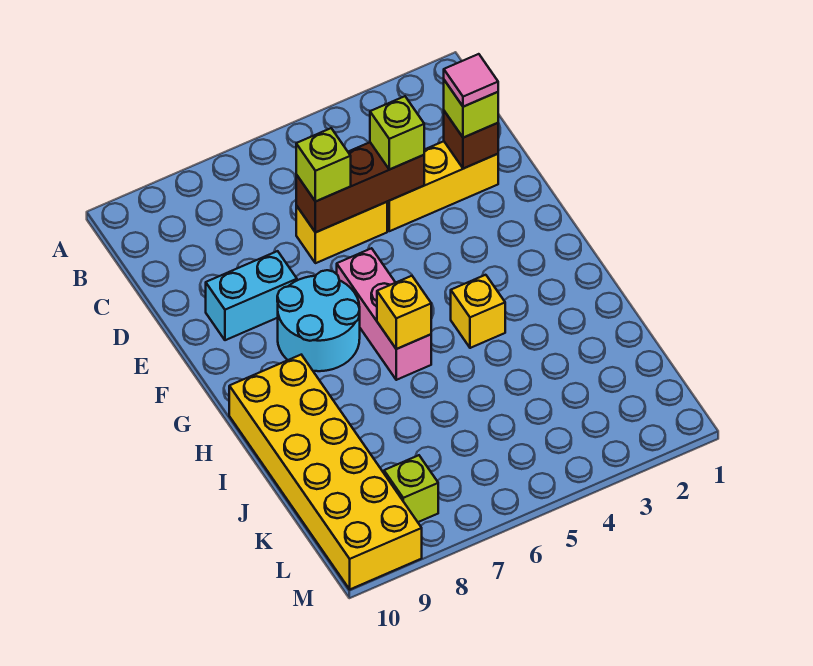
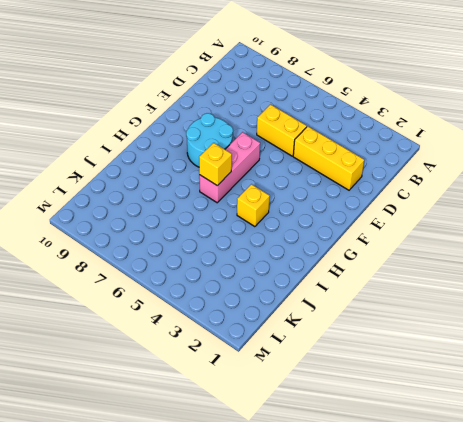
none -> cyan brick E8:E9 level 1
none -> yellow brick H9:M10 level 1
none -> lime brick L8 level 1

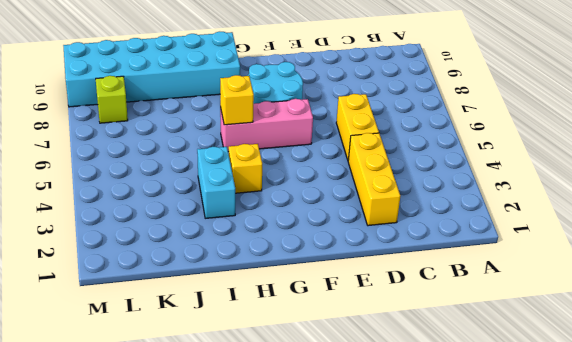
cyan brick H9:M10 level 1 -> yellow brick H9:M10 level 1
cyan brick I3:I4 level 1 -> cyan brick E8:E9 level 1
none -> brown brick D2 level 2
none -> brown brick D4:D6 level 2
none -> lime brick D2 level 3

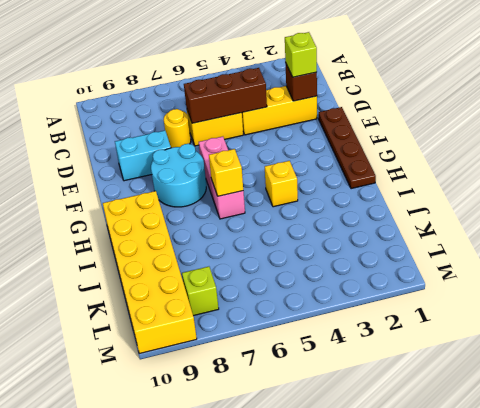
yellow round brick D7 level 1 -> none
brown plate E1:H1 level 1 -> none
none -> lime brick D4 level 3
none -> lime brick D6 level 3
none -> pink tile D2 level 4

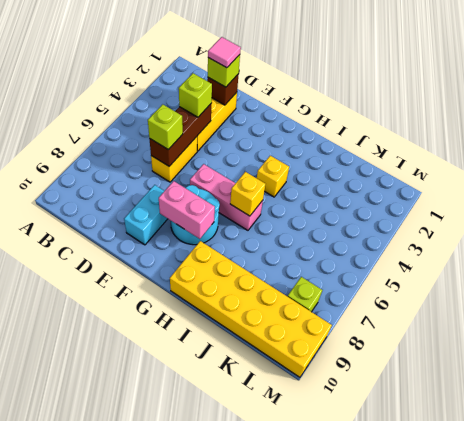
pink brick F8:G8 level 2 -> none

